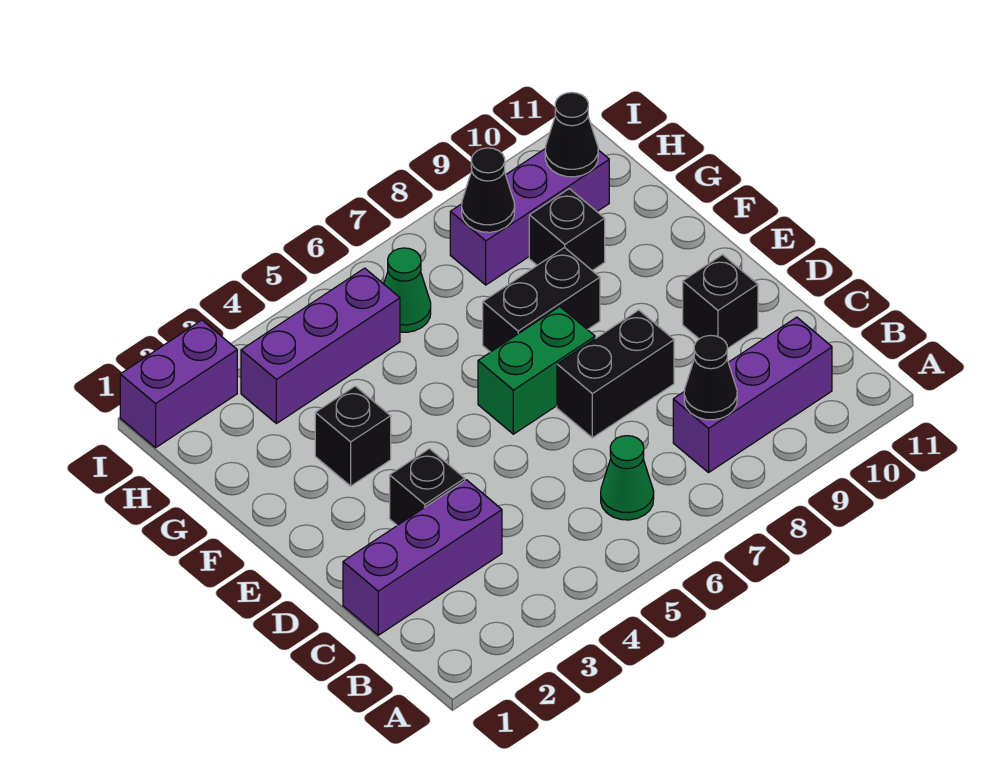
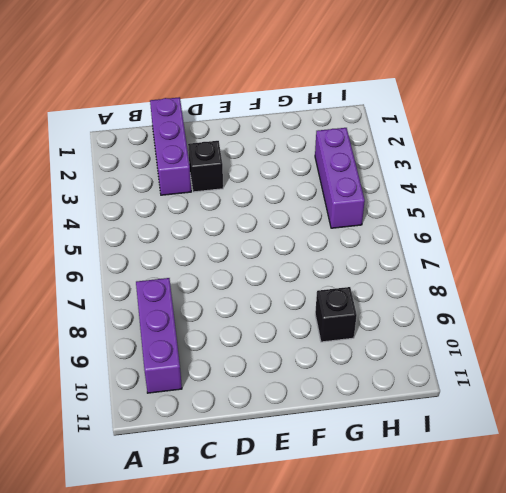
none -> green cone B6 level 1
none -> black brick D7:D8 level 1
none -> black brick D10 level 1

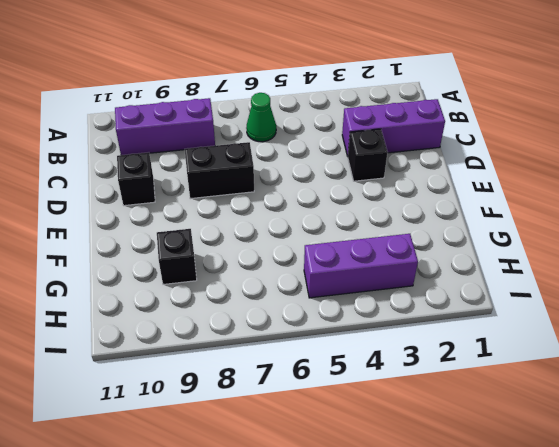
none -> green brick E6:E7 level 1
none -> black brick F3 level 1
none -> black brick F7:F8 level 1

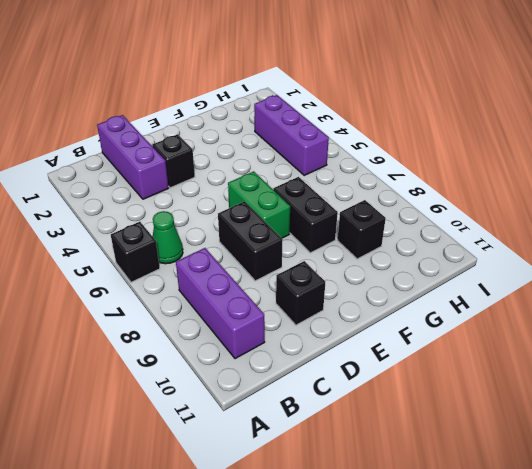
black brick A6 level 1 -> black brick F3 level 1
none -> green cone H6 level 1
none -> purple brick H8:H10 level 1
none -> purple brick I1:I2 level 1

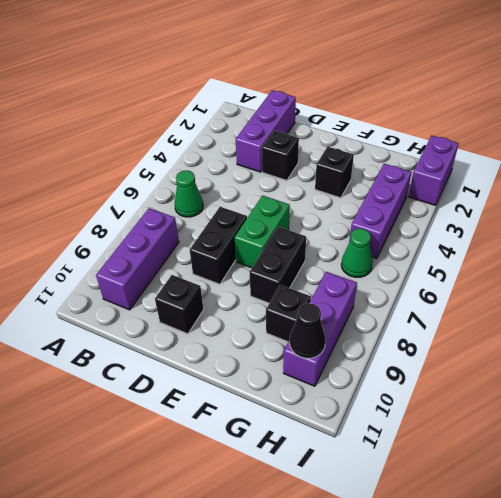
none -> black cone B8 level 2
none -> black cone H8 level 2

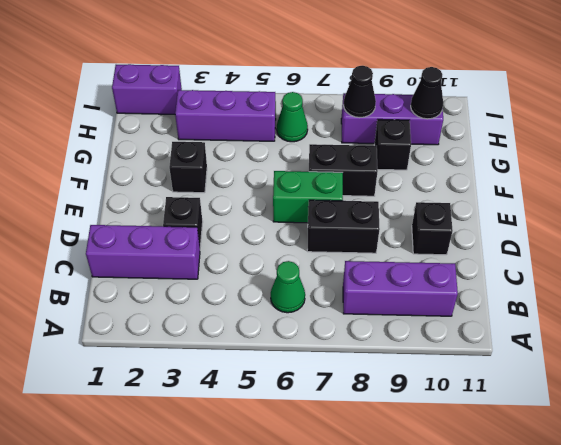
none -> black cone B8 level 2

